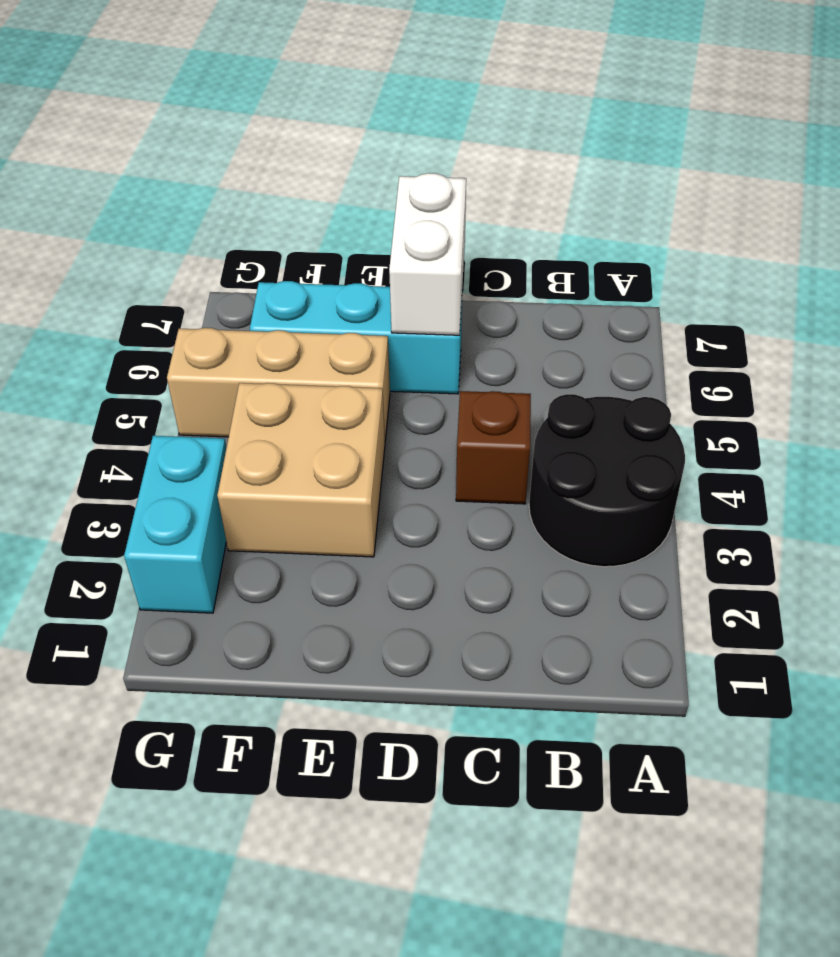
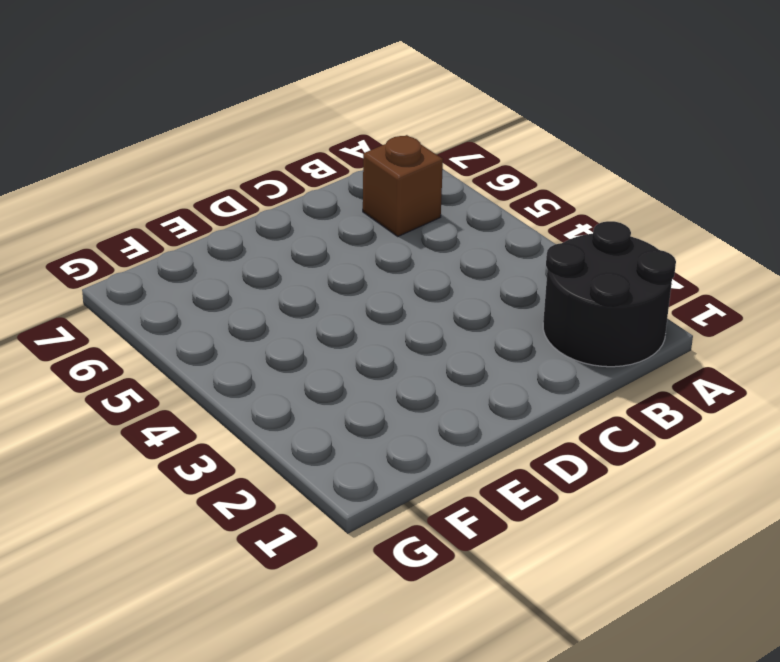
black round brick A1:B2 level 1 -> black round brick A3:B4 level 1
brown brick B6 level 1 -> brown brick C4 level 1
none -> cyan brick D6:F6 level 1
none -> tan brick E3:F4 level 1

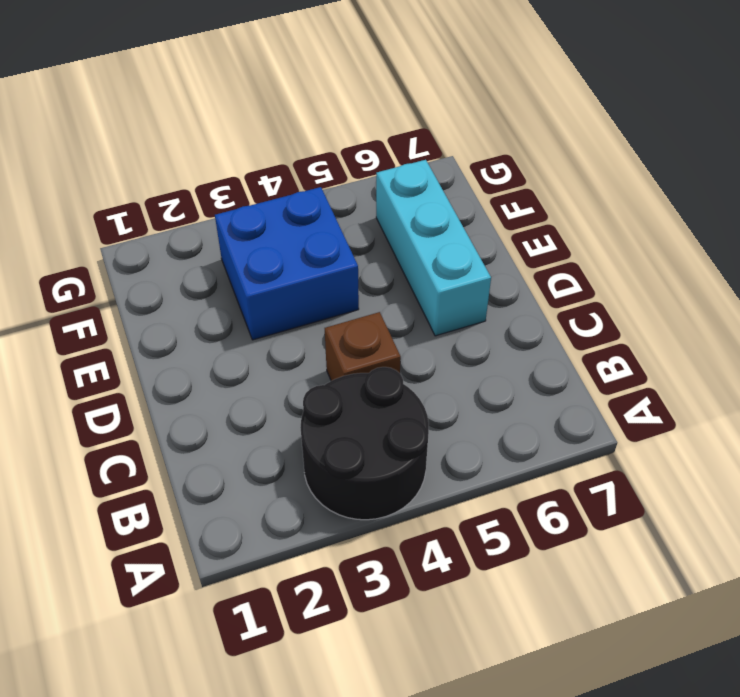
blue brick E3:F4 level 1 -> tan brick E3:F4 level 1
none -> tan brick E5:G5 level 1
none -> cyan brick G2:G3 level 1

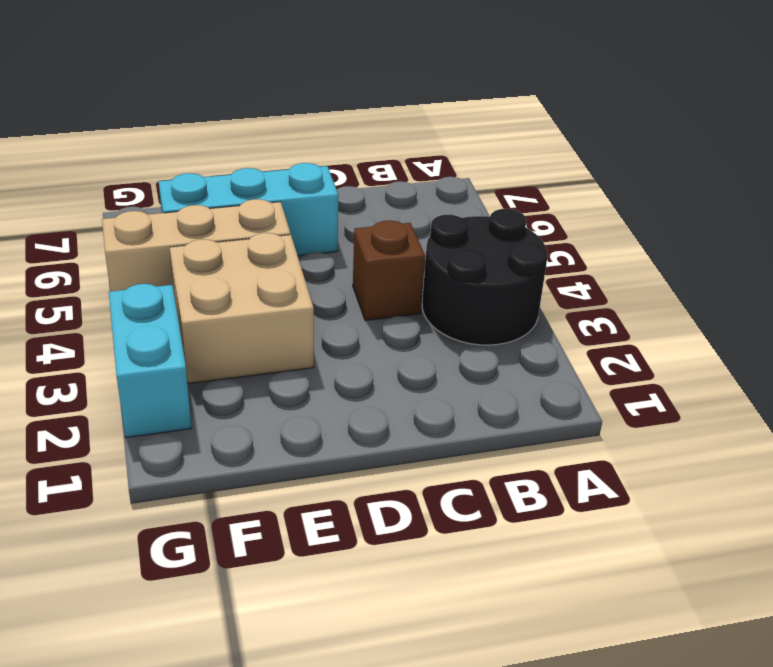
none -> white brick D6:D7 level 2

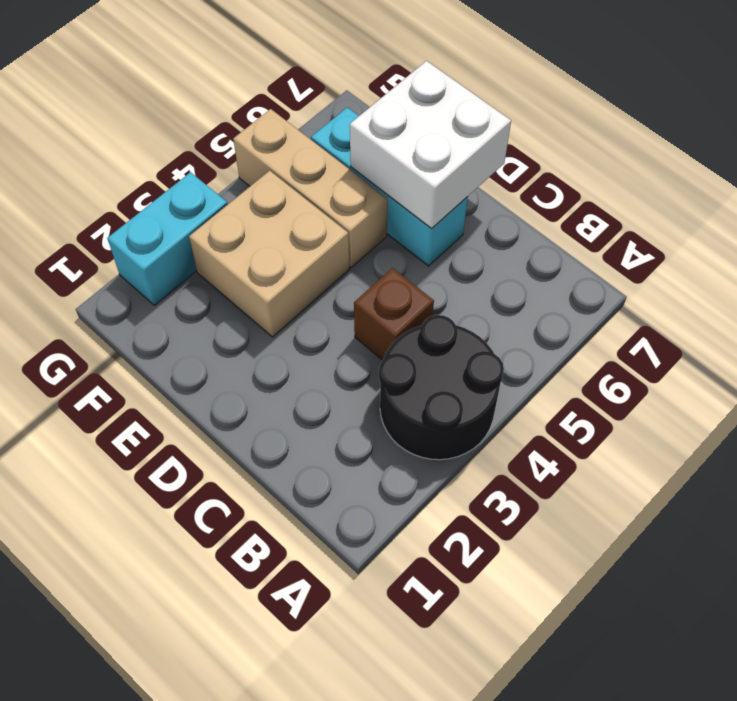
white brick D6:E7 level 2 -> white brick D6:D7 level 2

